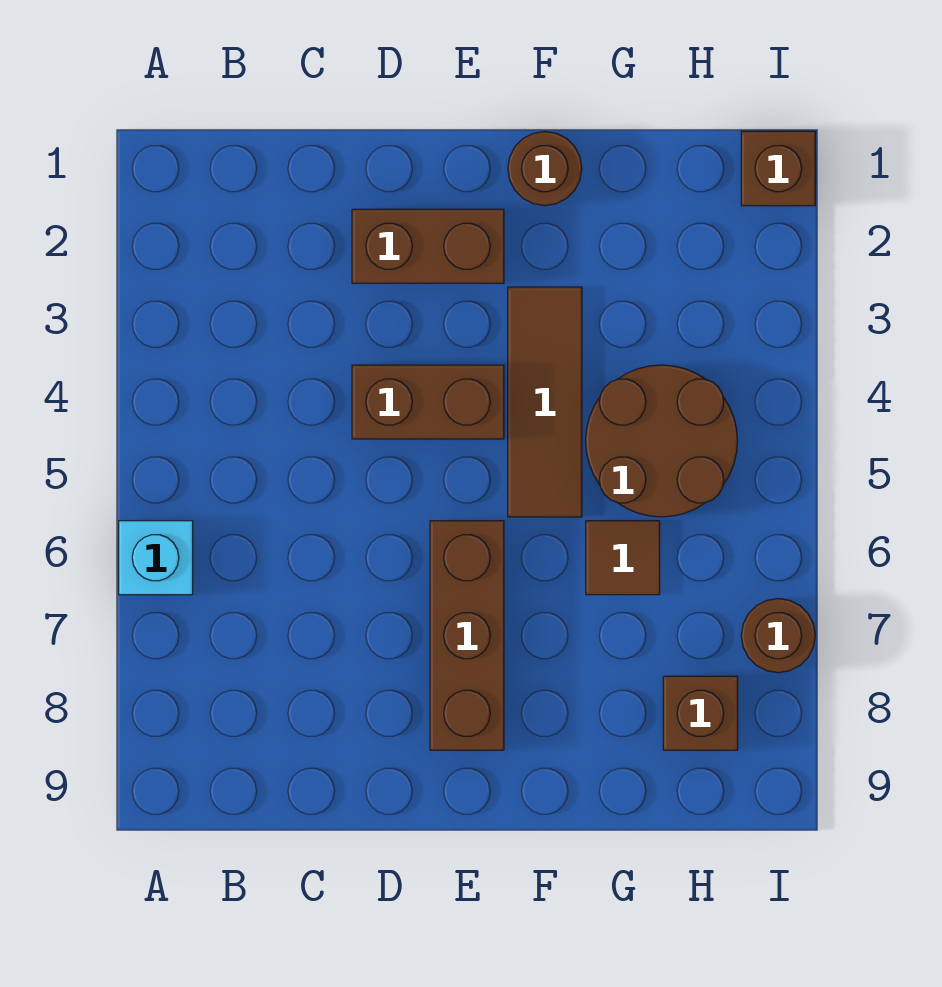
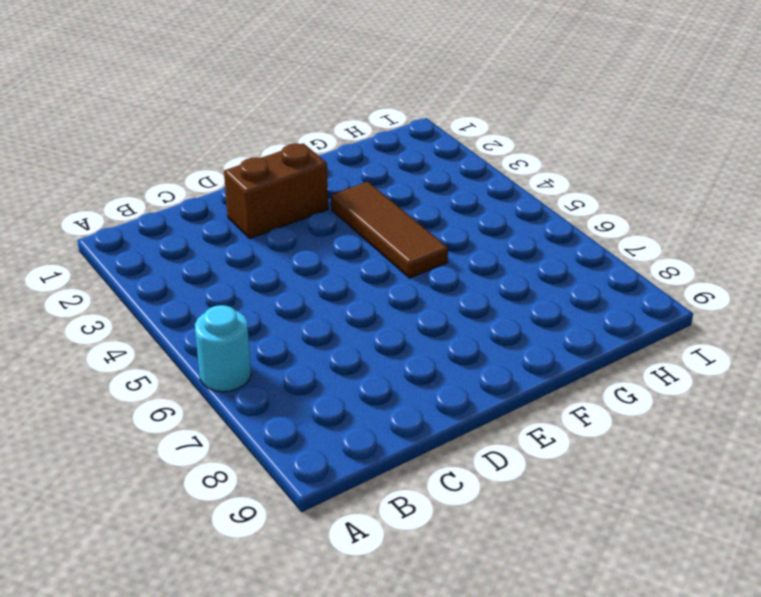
cyan round brick A6 level 1 -> cyan brick A6 level 1
none -> brown brick D4:E4 level 1
none -> brown brick E6:E8 level 1

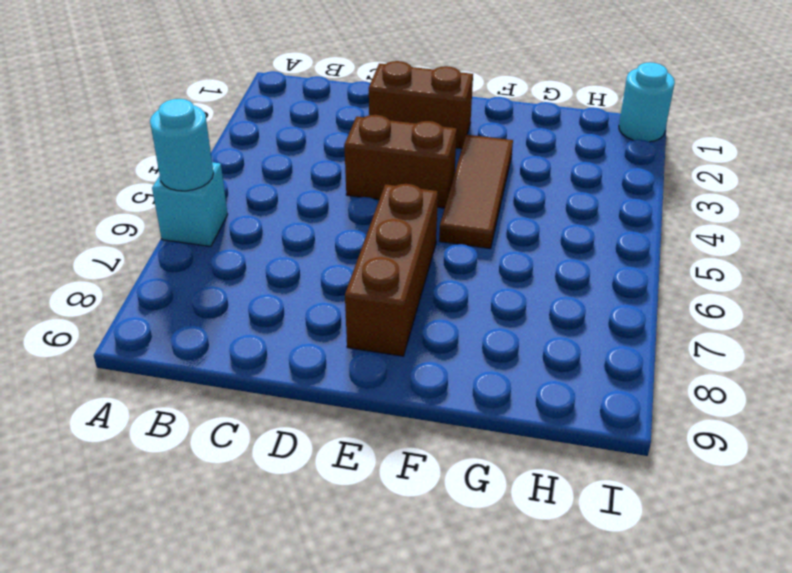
cyan round brick A6 level 2 -> none
cyan round brick I1 level 1 -> brown brick I1 level 1
none -> brown round brick F1 level 1
none -> brown round brick G4:H5 level 1

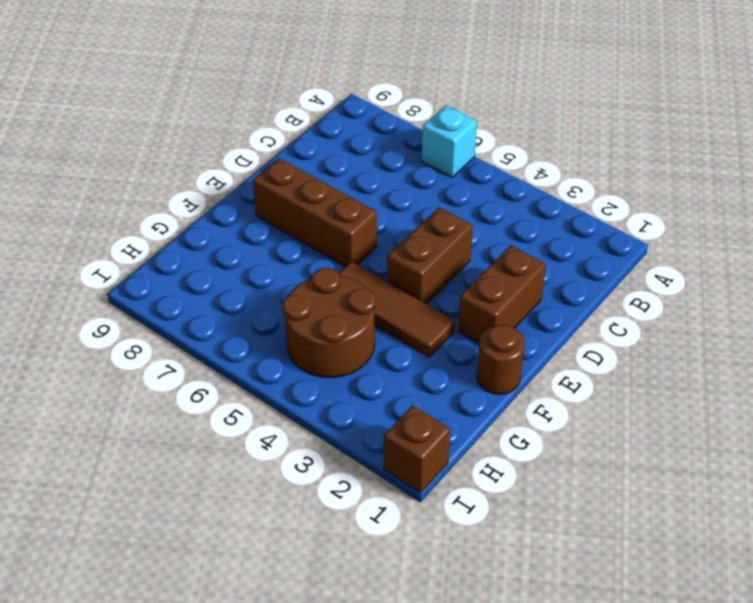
none -> brown tile G6 level 1
none -> brown brick H8 level 1

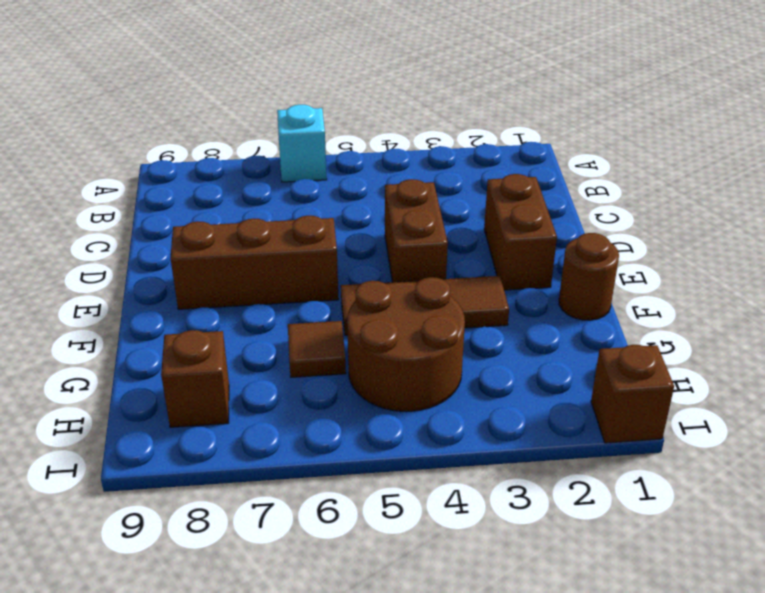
none -> brown round brick I7 level 1

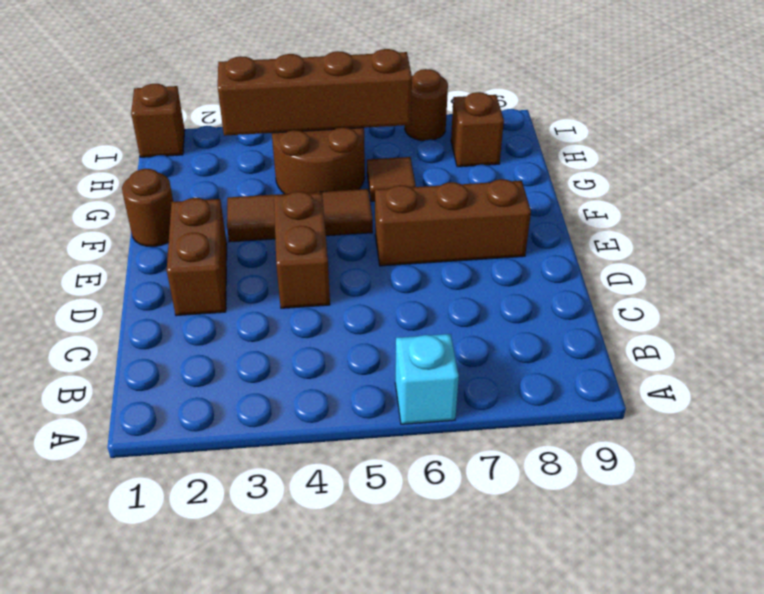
brown brick H3:H6 level 2 -> none

